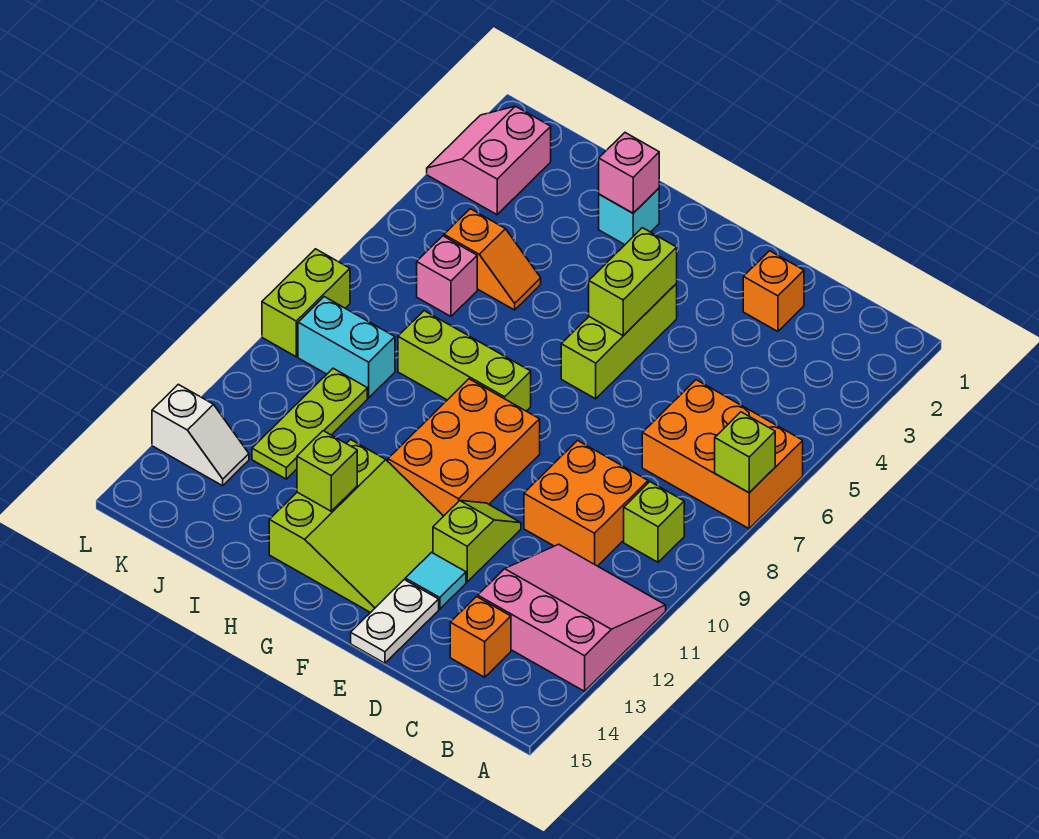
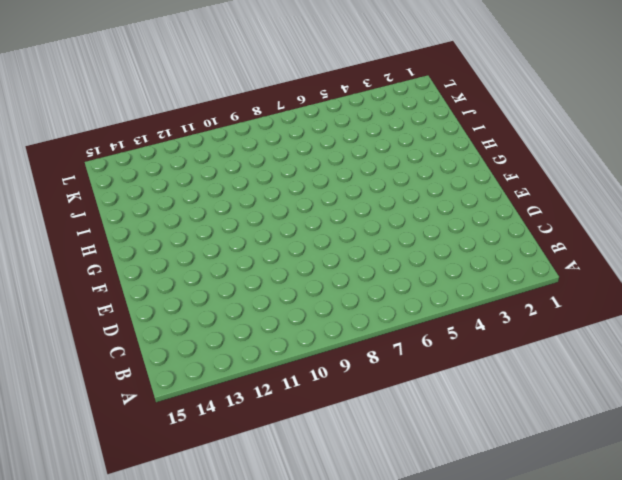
none -> orange brick A6:C7 level 1
none -> pink slope A11:C13 level 1 top 13
none -> lime brick B9 level 1

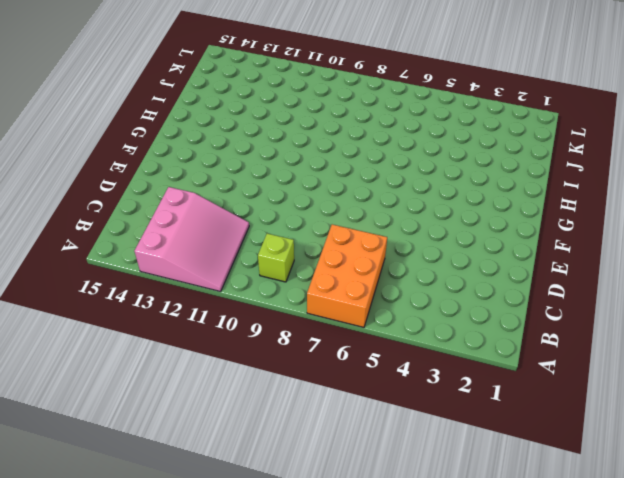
none -> orange brick C9:D10 level 1
none -> orange brick C14 level 1
none -> orange brick D2 level 1

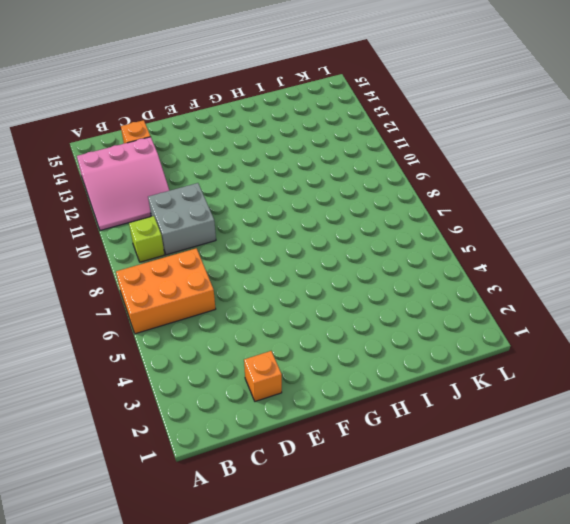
grey brick C9:D10 level 1 -> orange brick C9:D10 level 1
none -> lime slope E11:E12 level 1 top 12
none -> cyan tile E13 level 1
none -> white plate E14:E15 level 1

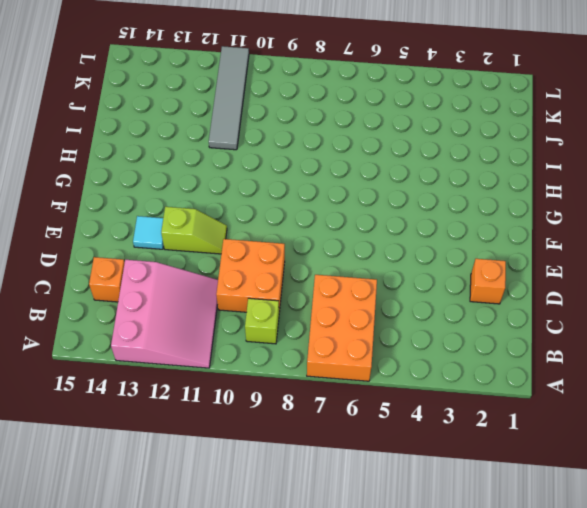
grey tile I11:L11 level 1 -> lime plate J10:J12 level 1
none -> white plate E14:E15 level 1
none -> lime brick F4:F6 level 1
none -> orange brick F9:G11 level 1

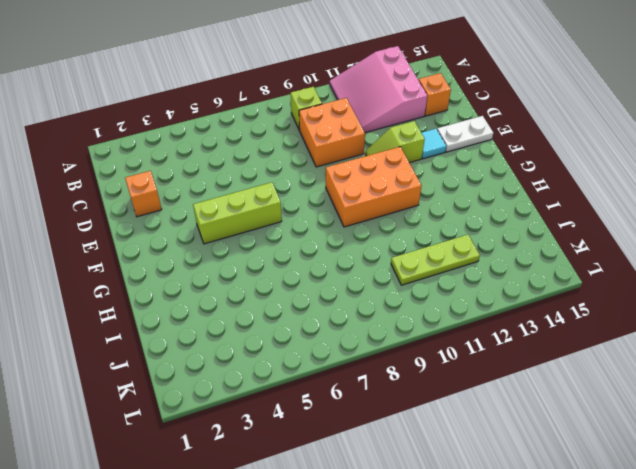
none -> orange brick A6:C7 level 1
none -> lime slope F12:H14 level 1 top H
none -> lime brick G8:I8 level 1

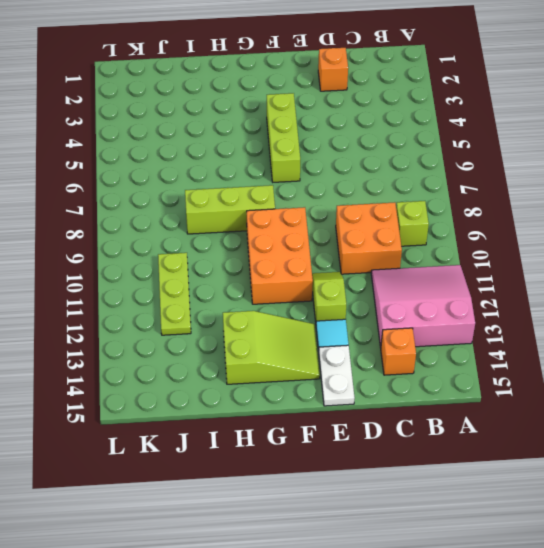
lime slope F13:H14 level 1 top H -> lime slope F12:H14 level 1 top H
none -> orange brick A6:C7 level 1
none -> cyan brick H2 level 1
none -> orange slope I5:J5 level 1 top J

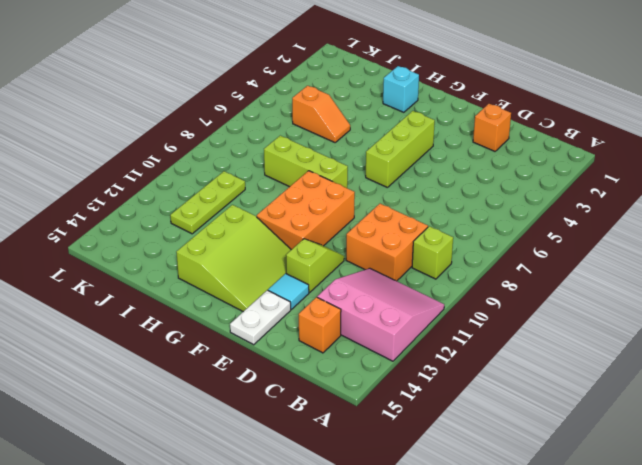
none -> orange brick A6:C7 level 1
none -> pink brick J6 level 1
none -> cyan brick J9:K9 level 1

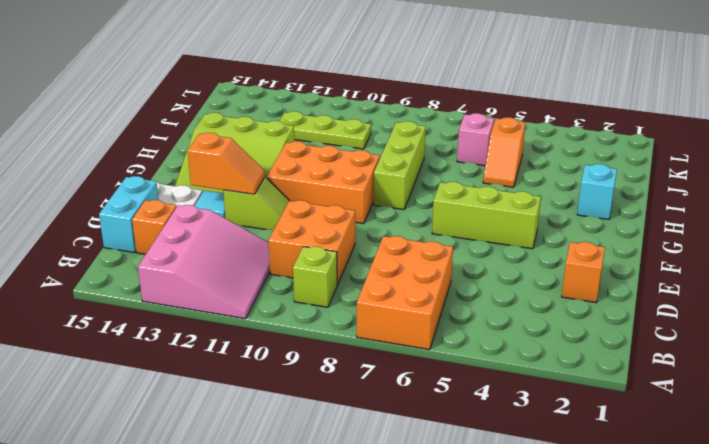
cyan brick C15:D15 level 1 -> cyan brick J9:K9 level 1
orange slope E12:E13 level 2 top 13 -> none
none -> pink slope K2:L3 level 1 top K
none -> white slope K13:L13 level 1 top L
none -> lime brick L8:L9 level 1

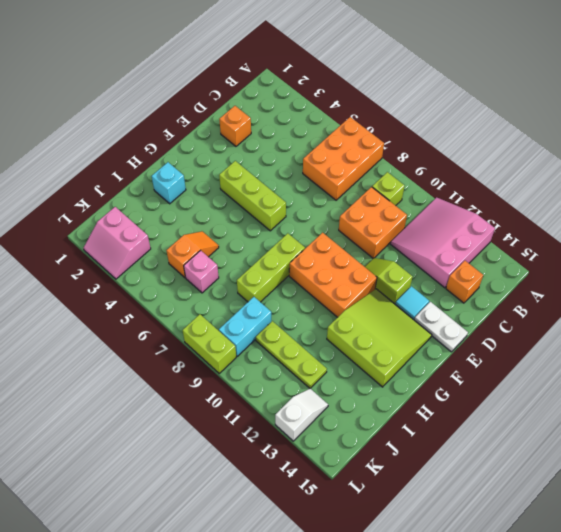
none -> lime brick A7 level 2
none -> lime brick F4:F5 level 2
none -> pink brick H2 level 2

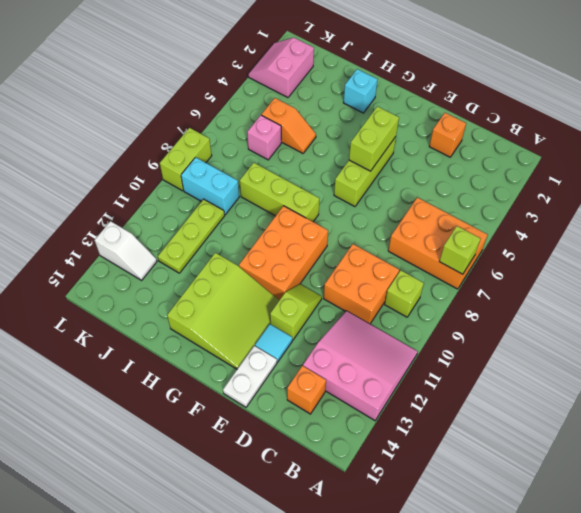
none -> pink brick H2 level 2
none -> lime brick H13 level 2

